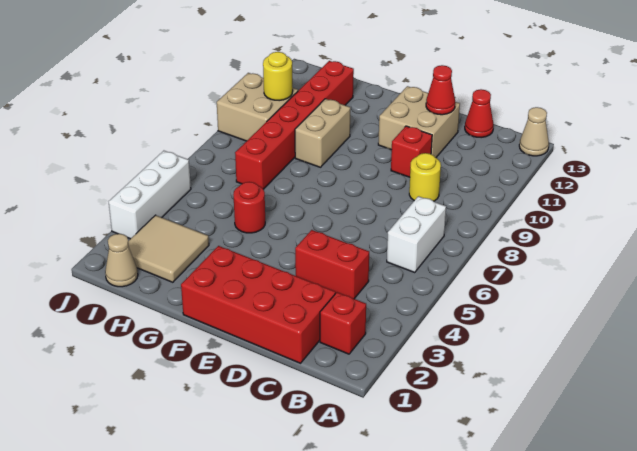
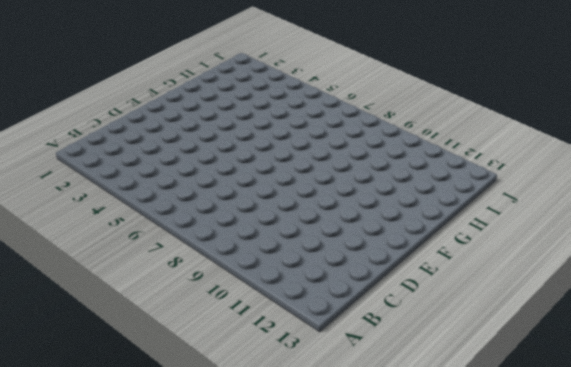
none -> tan cone A13 level 1
none -> red brick B2 level 1
none -> white brick B6:B7 level 1

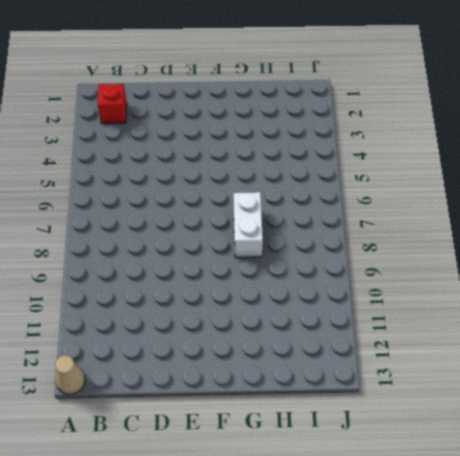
white brick G7:G8 level 1 -> white brick B6:B7 level 1
none -> red brick C1:F2 level 1
none -> red brick C4:D4 level 1
none -> yellow round brick C9 level 1

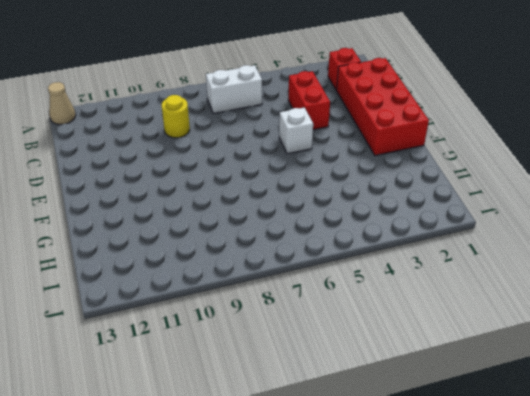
white brick E5 level 1 -> none
none -> red cone C13 level 1
none -> red brick D10 level 1
none -> tan brick D11:E12 level 1

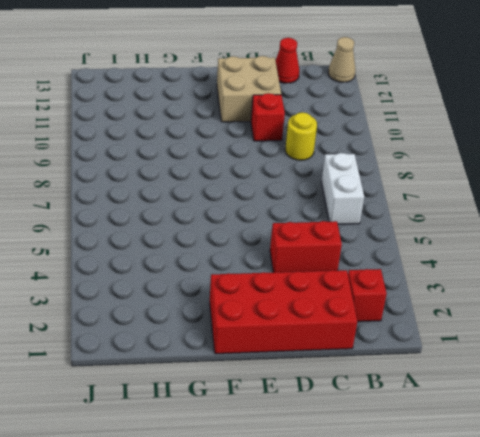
none -> red round brick G5 level 1
none -> tan brick G9:G10 level 1
none -> tan tile H2:I3 level 1

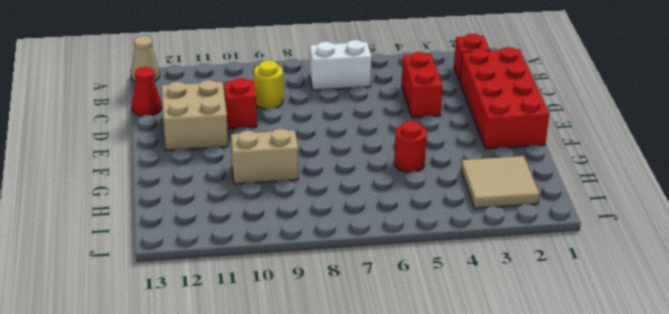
none -> red brick H7:H12 level 1
none -> tan cone I1 level 1
none -> tan brick I9:J10 level 1

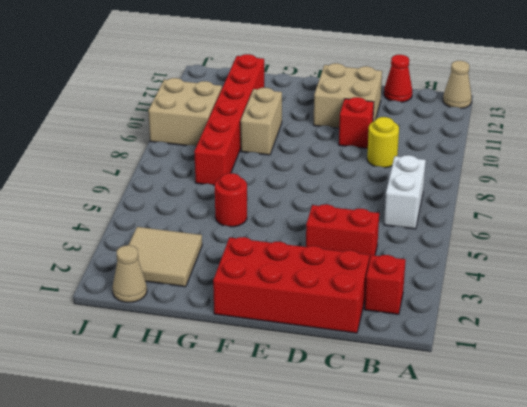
none -> white brick J3:J5 level 1
none -> red cone D12 level 2
none -> yellow round brick I10 level 2

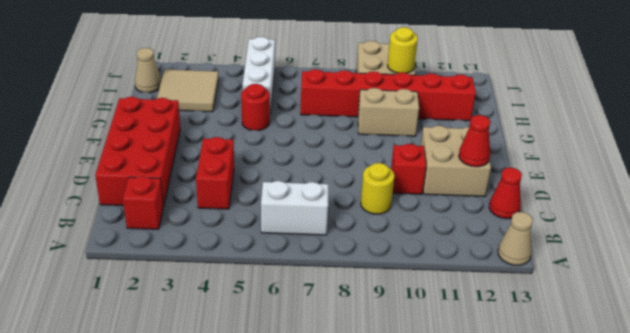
white brick H5:J5 level 1 -> white brick J3:J5 level 1

